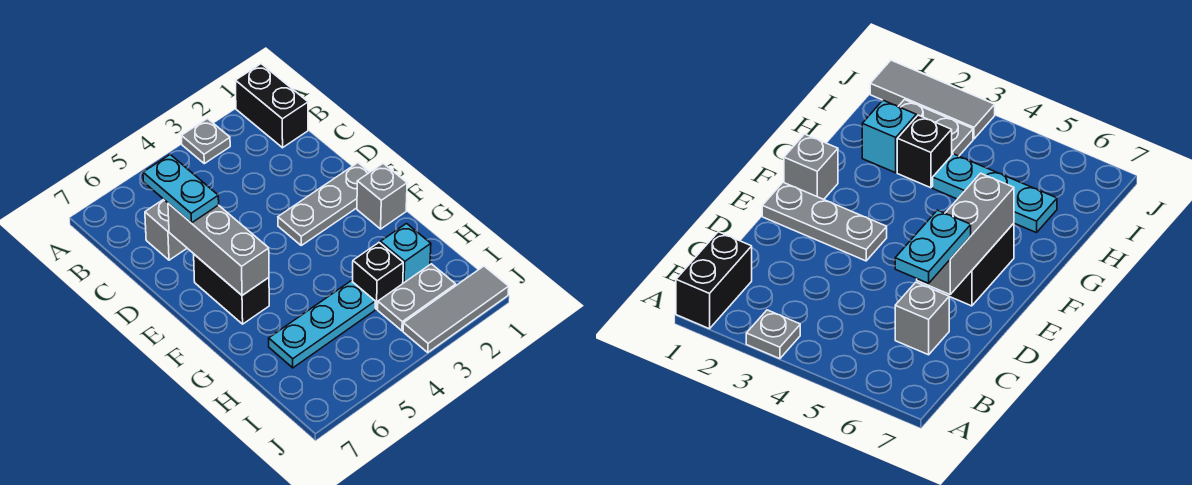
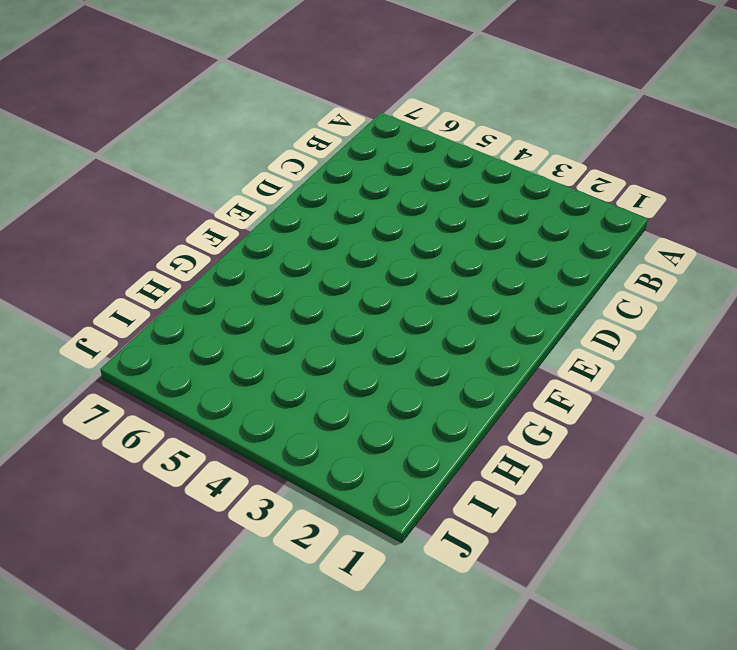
none -> black brick A1:B1 level 1
none -> grey plate A3 level 1
none -> grey brick C6 level 1

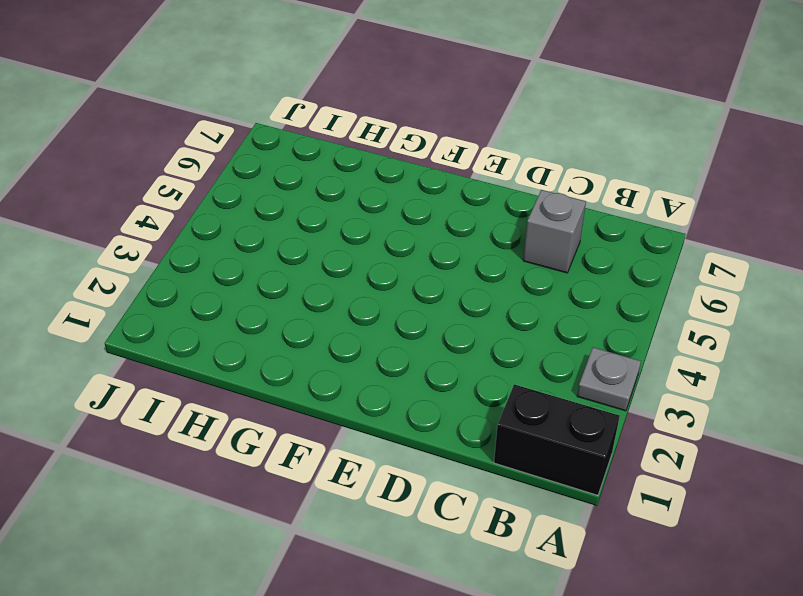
none -> grey plate E1:E3 level 1
none -> black brick E6:F6 level 1
none -> grey brick F1 level 1

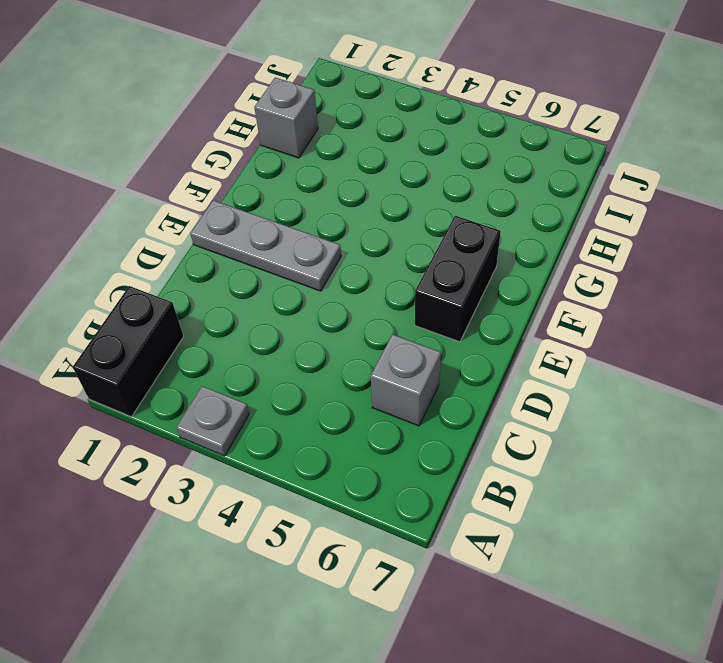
grey brick H1 level 1 -> grey brick F1 level 1
none -> cyan brick H2 level 1
none -> black brick H3 level 1
none -> cyan plate H4:H6 level 1

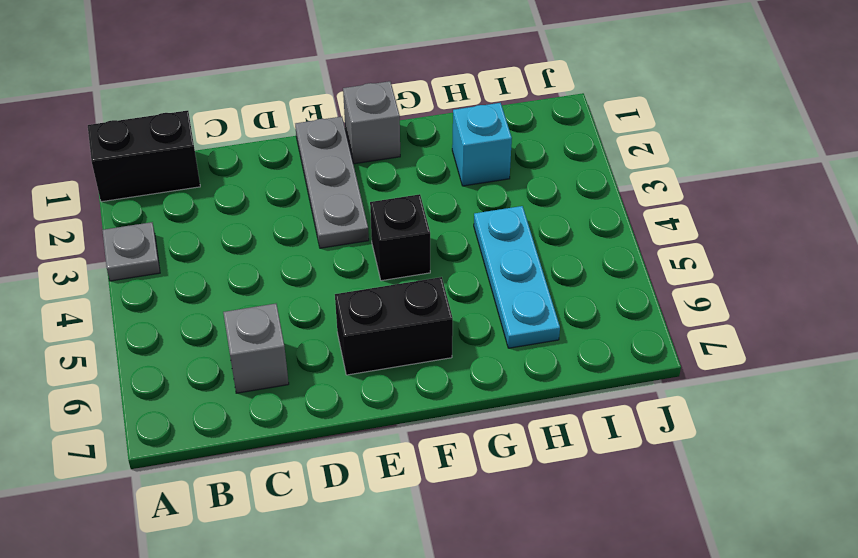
black brick F4 level 1 -> black brick H3 level 1
none -> grey plate I2:I3 level 1
none -> grey tile J1:J3 level 1
none -> grey brick D6:F6 level 2

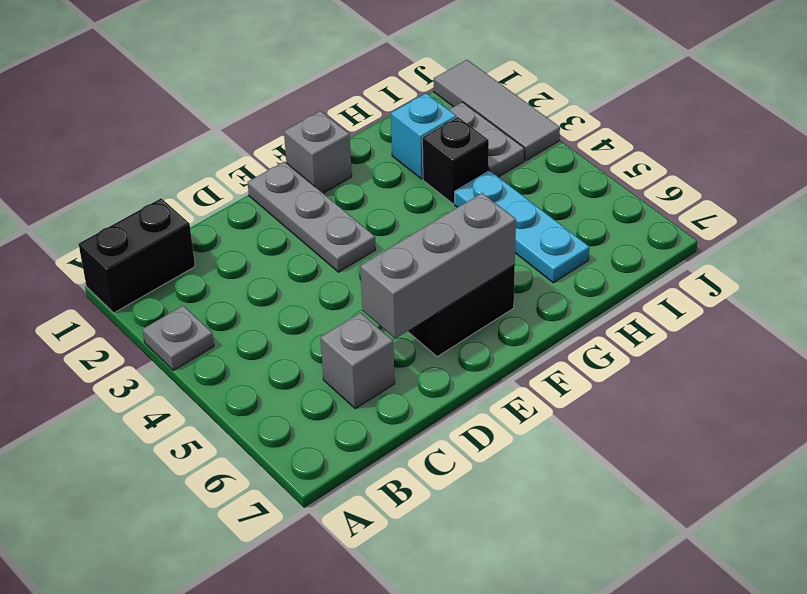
none -> cyan plate C6:D6 level 3

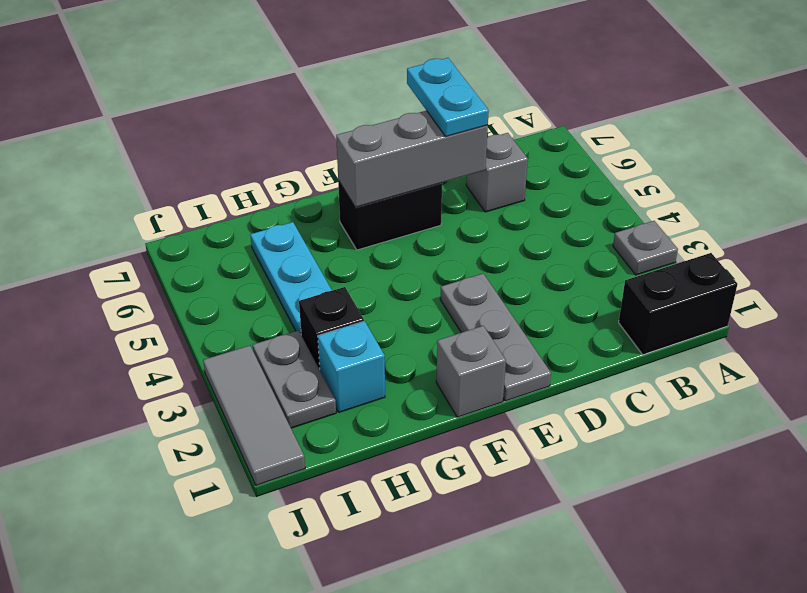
cyan plate D6:D7 level 3 -> cyan plate C6:D6 level 3

